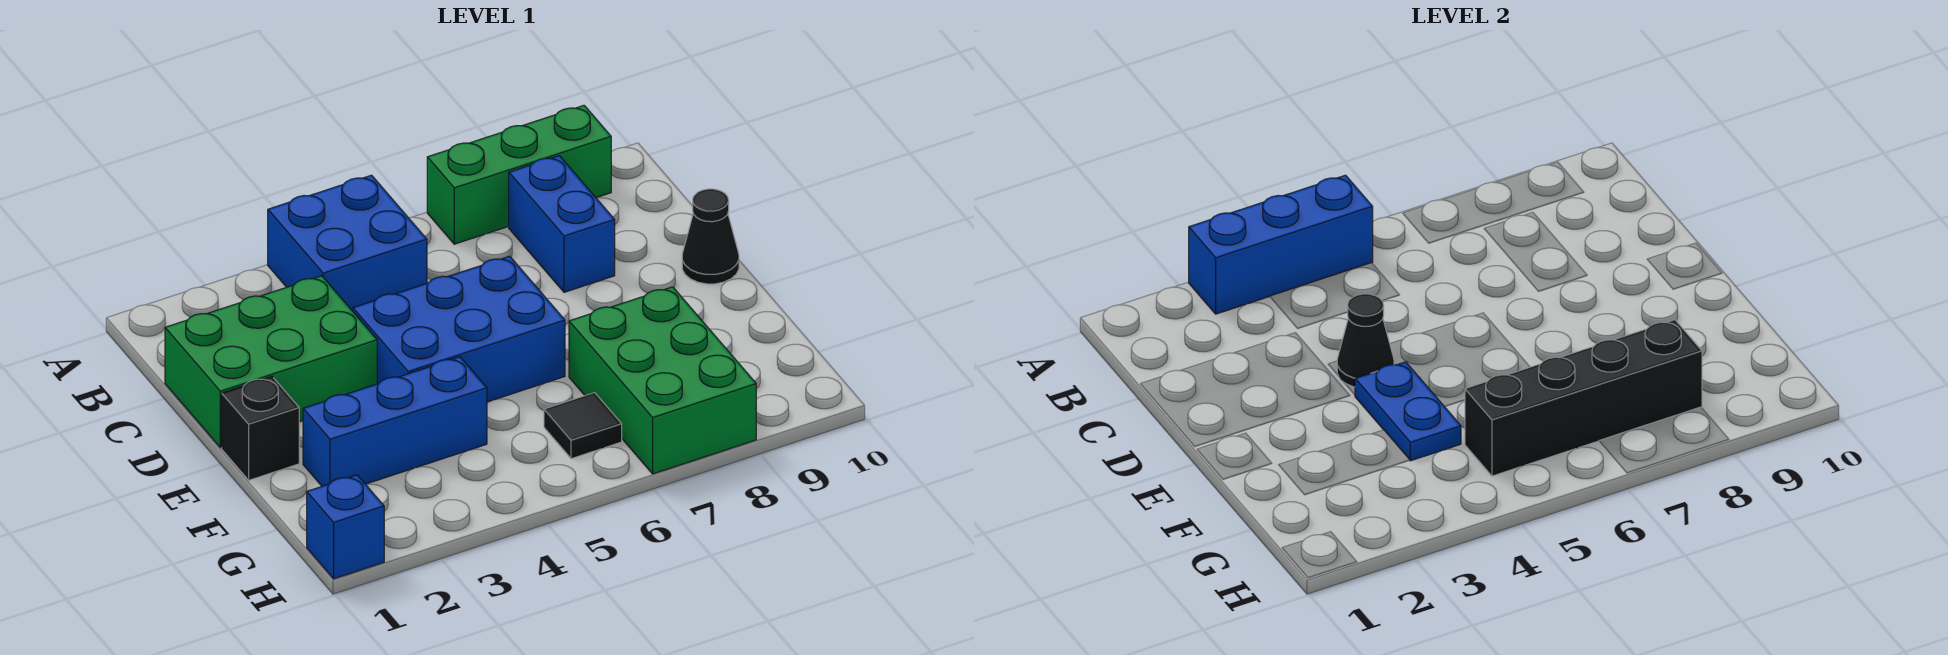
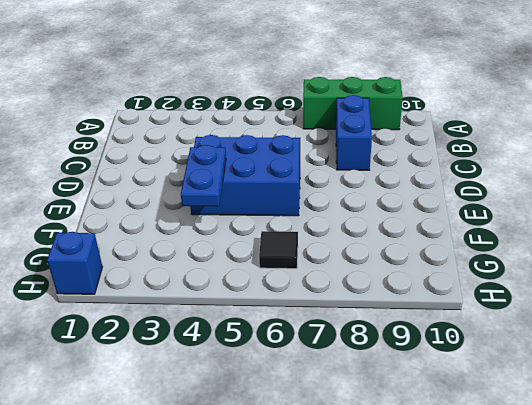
none -> blue brick A4:B5 level 1
none -> green brick C1:D3 level 1
none -> black cone D10 level 1

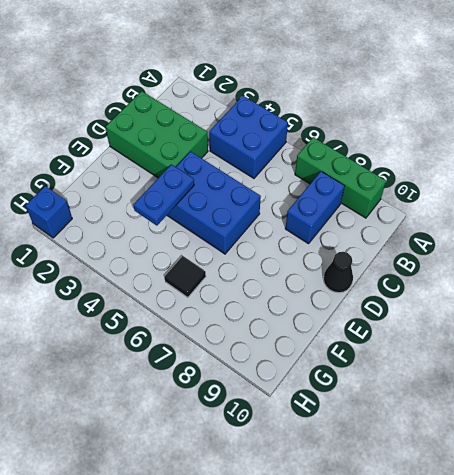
none -> black brick E1 level 1
none -> blue brick F2:F4 level 1
none -> green brick F7:H8 level 1

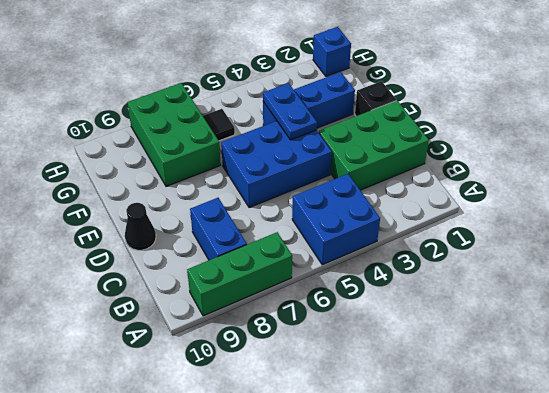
none -> blue brick A3:A5 level 2
none -> black cone D4 level 2
none -> black brick G5:G8 level 2

